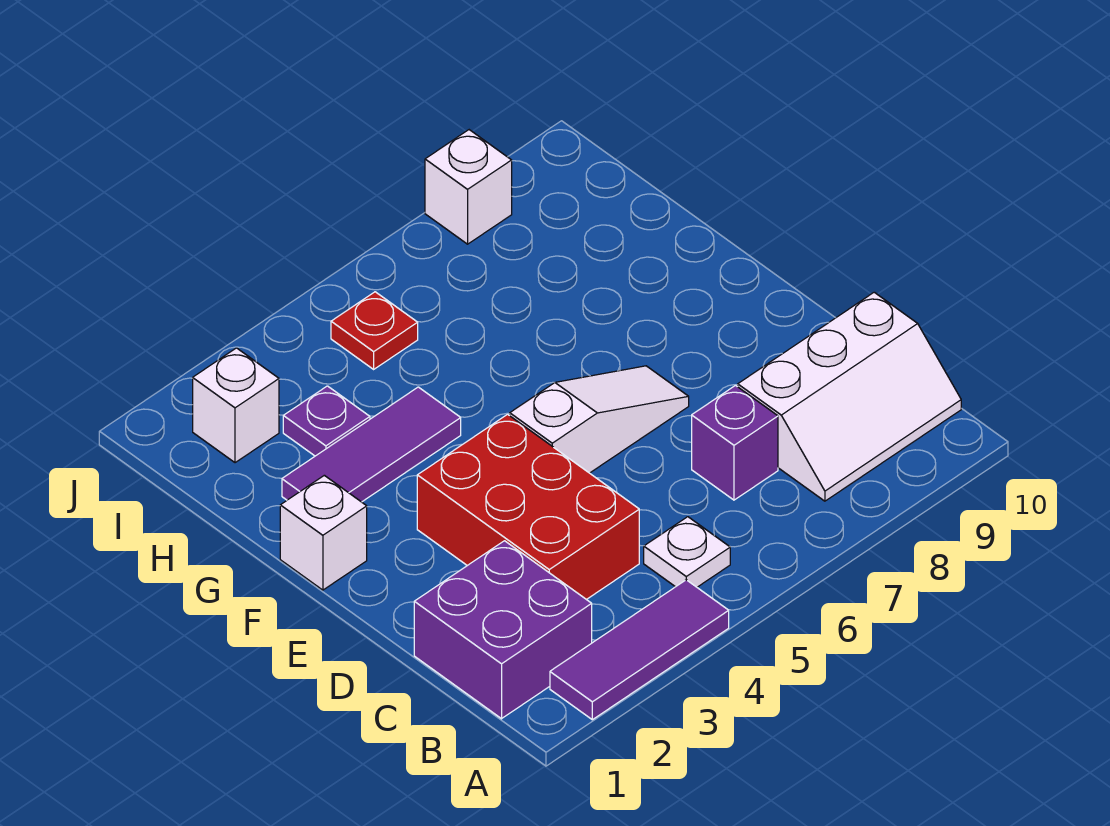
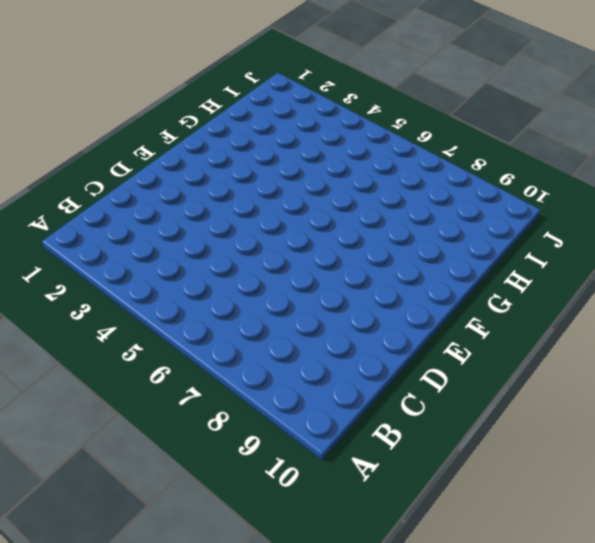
none -> purple tile A2:A4 level 1
none -> purple brick B1:C2 level 1
none -> white plate B5 level 1

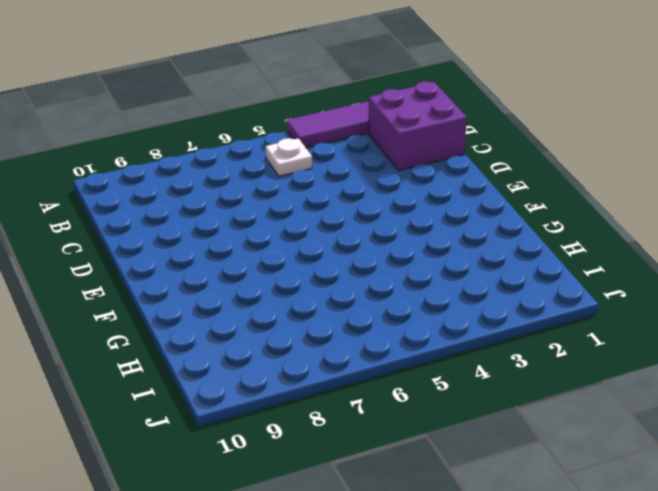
none -> white slope B8:C10 level 1 top C
none -> red brick C3:E4 level 1
none -> purple brick C7 level 1

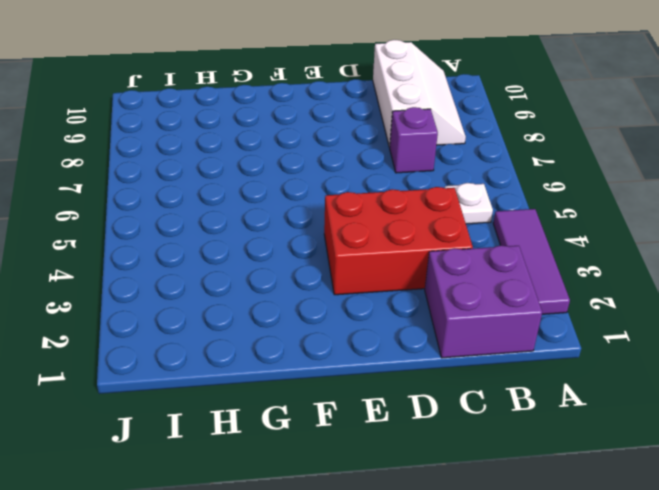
none -> white slope E5:E7 level 1 top 5
none -> white brick F1 level 1
none -> purple tile G2:G4 level 1

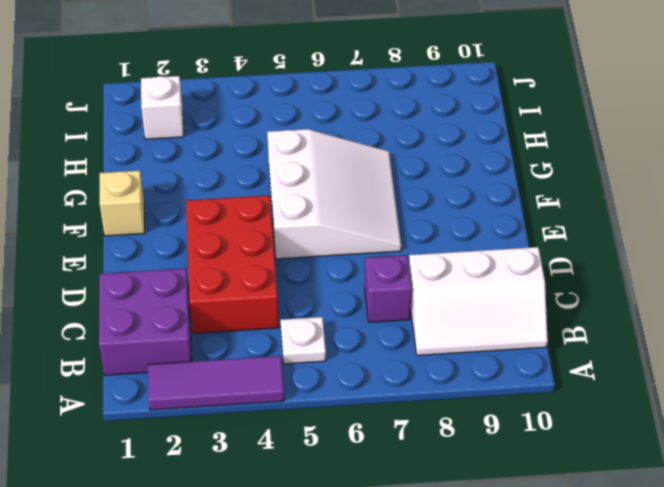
white slope E5:G7 level 1 top 5 -> white slope E5:E7 level 1 top 5
tan brick F1 level 1 -> white brick F1 level 1
none -> purple tile G2:G4 level 1
none -> purple plate H3 level 1
none -> red plate I5 level 1

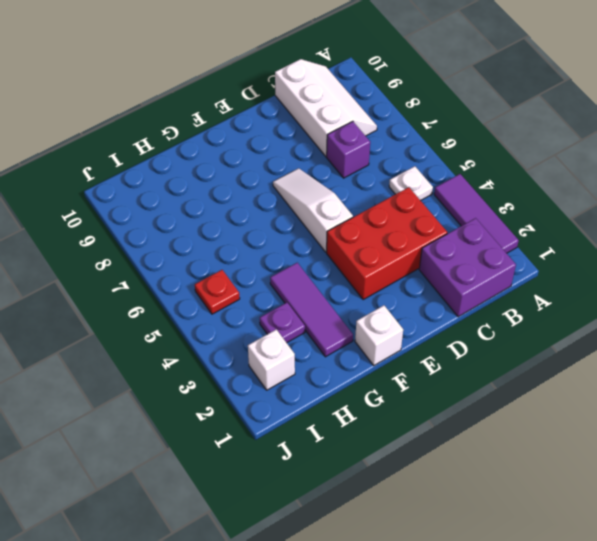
none -> white brick J8 level 1

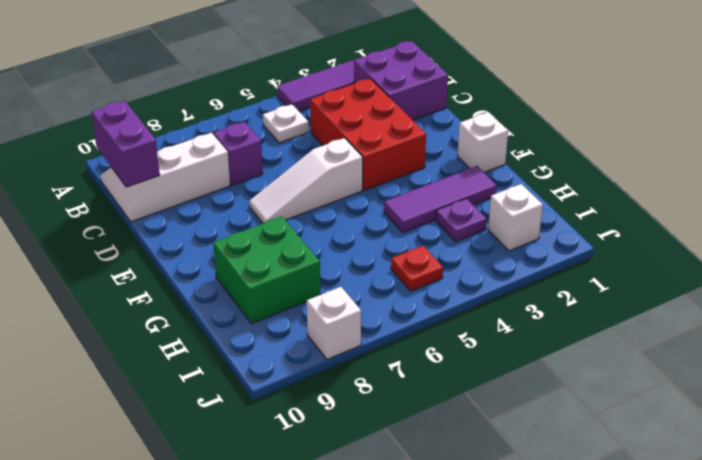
purple brick B10:C10 level 2 -> none
green brick G8:H9 level 1 -> none

